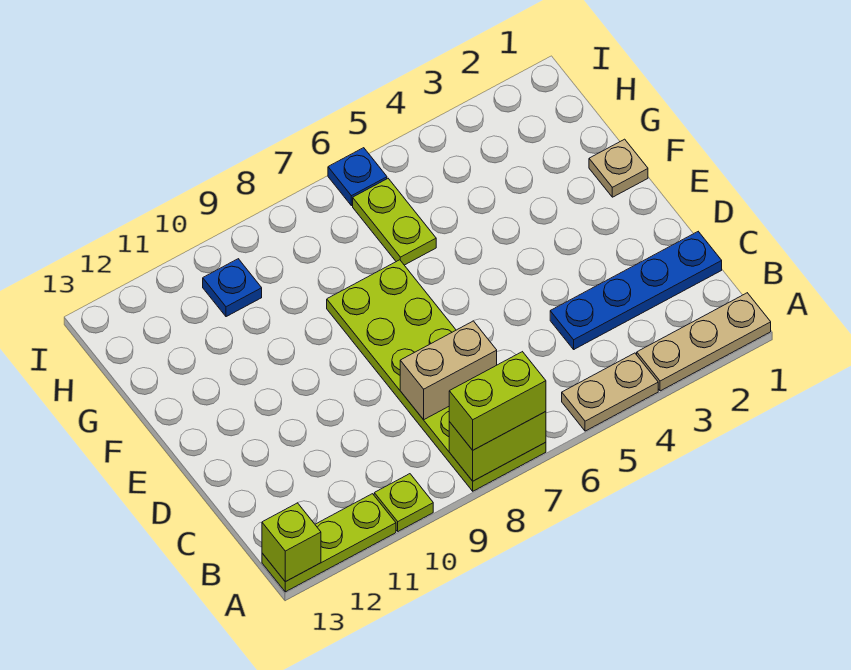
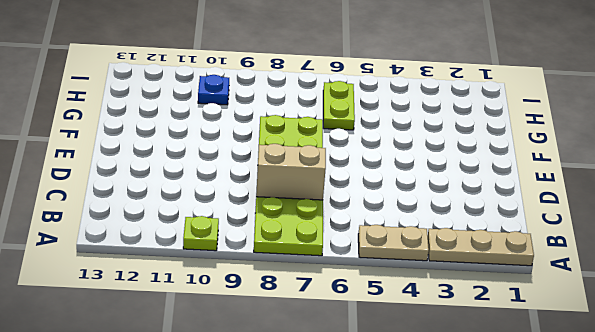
none -> lime plate A11:A13 level 1
none -> blue plate C1:C4 level 1
none -> tan plate F1 level 1

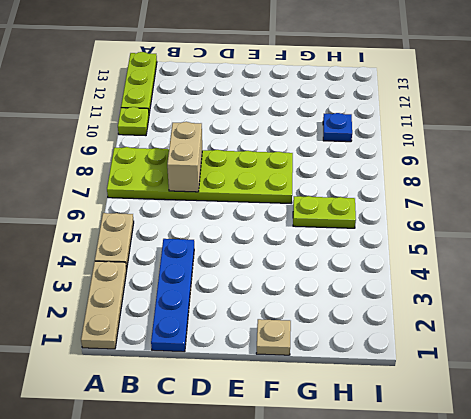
none -> blue plate I6 level 1
none -> lime brick A7:A8 level 2
none -> lime brick A13 level 2

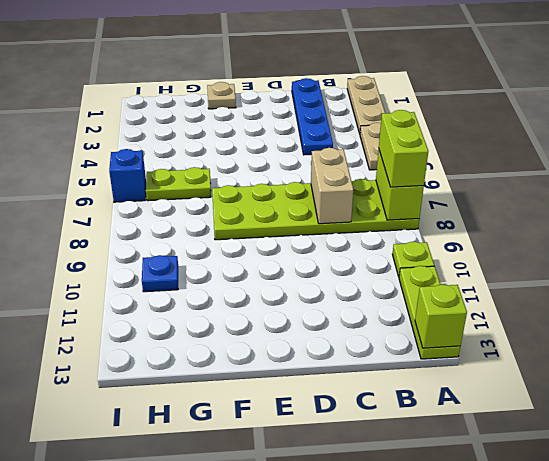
blue brick I6 level 1 -> blue plate I6 level 1

